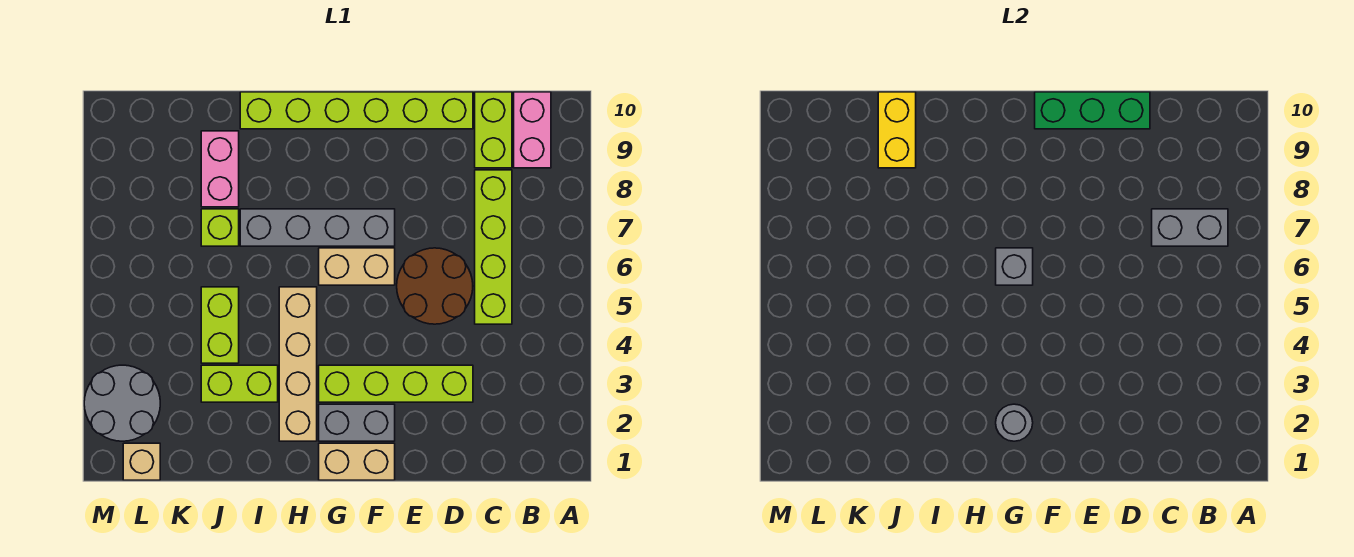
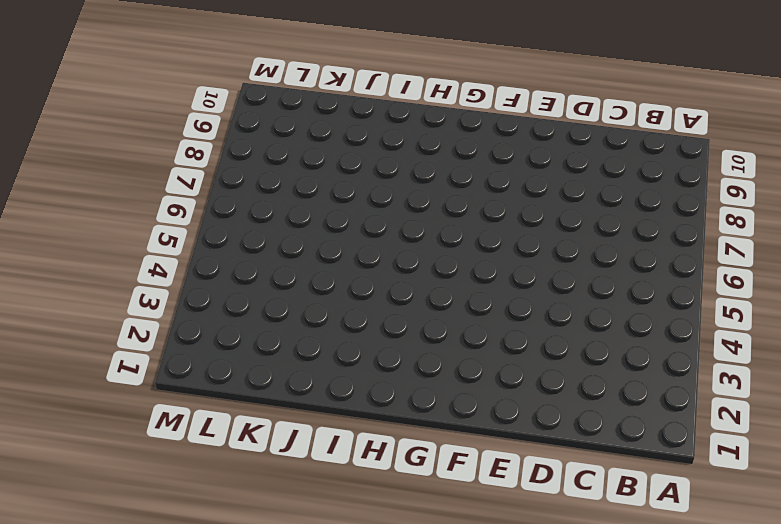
none -> pink brick B9:B10 level 1
none -> lime brick C5:C8 level 1
none -> lime brick C9:C10 level 1

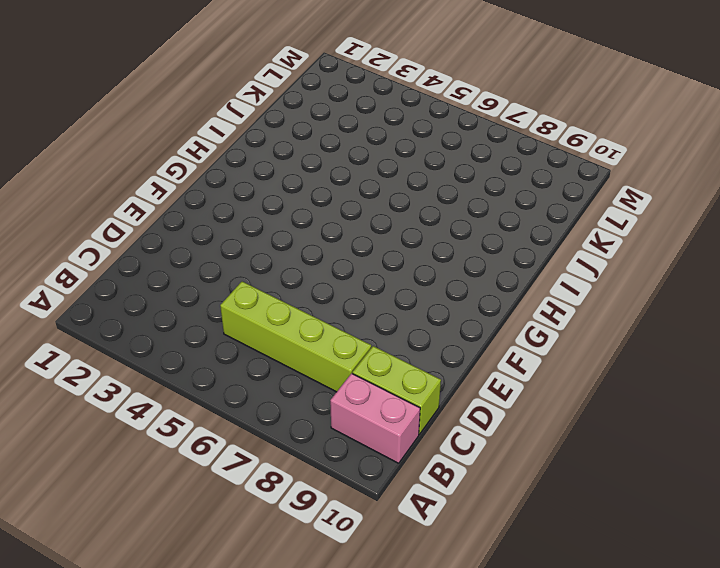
none -> lime brick D3:G3 level 1
none -> brown round brick D5:E6 level 1
none -> lime brick D10:I10 level 1

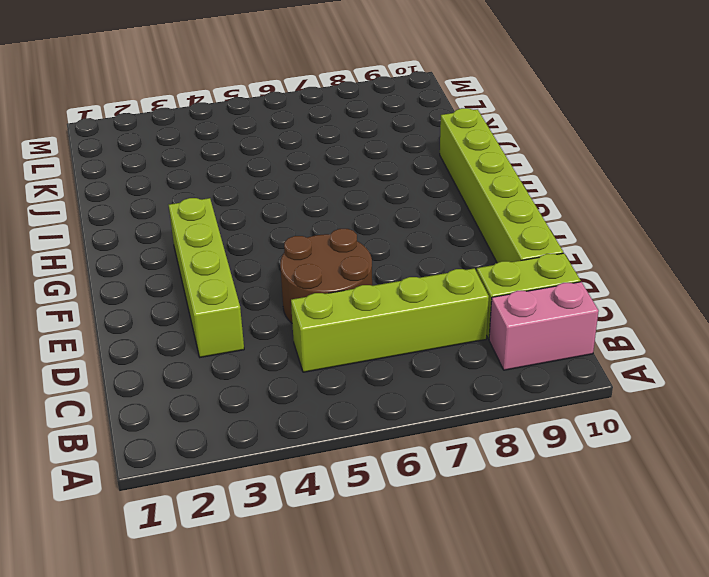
none -> tan brick F1:G1 level 1
none -> grey brick F2:G2 level 1
none -> tan brick F6:G6 level 1

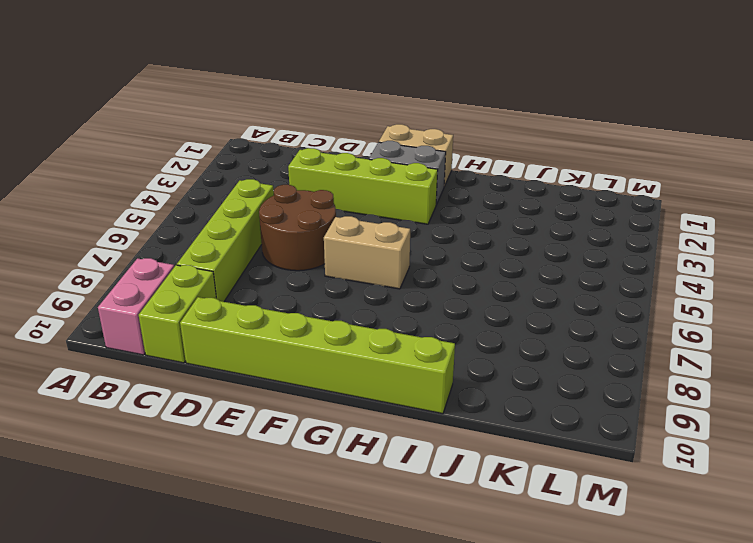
none -> grey brick F7:I7 level 1
none -> tan brick H2:H5 level 1
none -> lime brick I3:J3 level 1

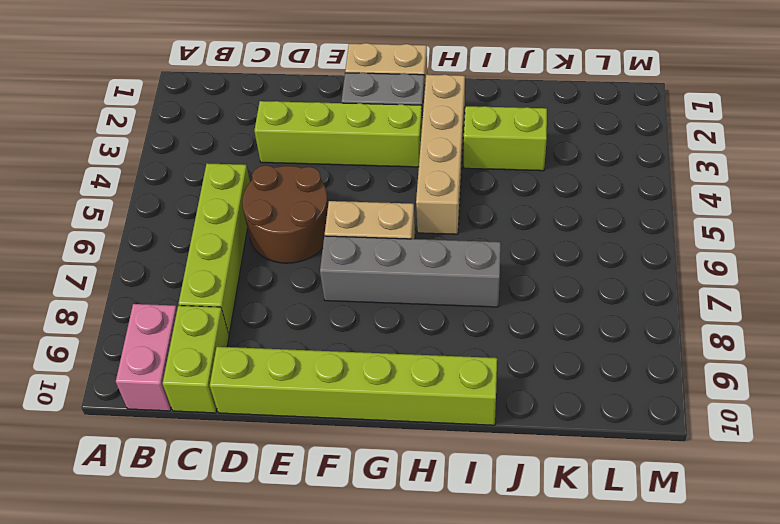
none -> lime brick J4:J5 level 1
none -> lime brick J7 level 1
none -> pink brick J8:J9 level 1

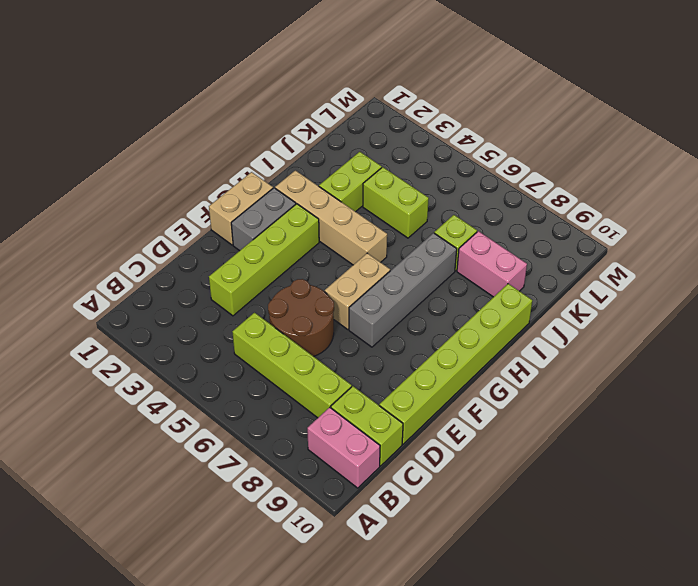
none -> tan brick L1 level 1
none -> grey round brick L2:M3 level 1
none -> grey brick B7:C7 level 2

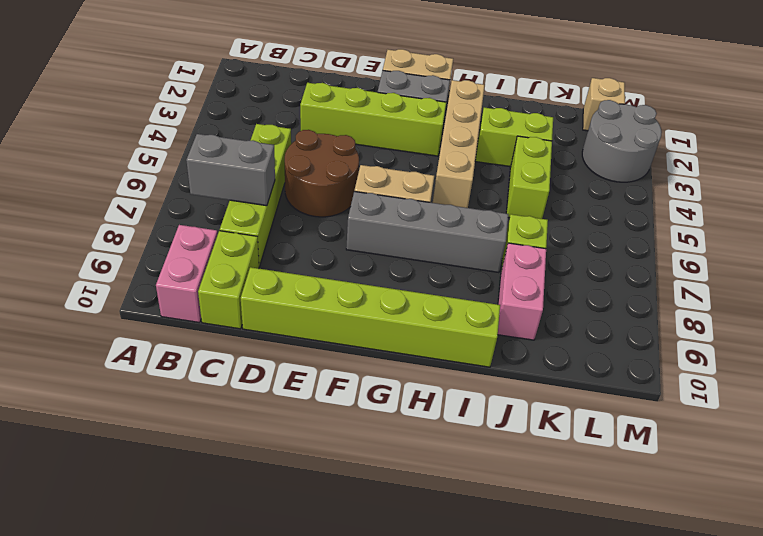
none -> green brick D10:F10 level 2
none -> grey round brick G2 level 2
none -> grey brick G6 level 2

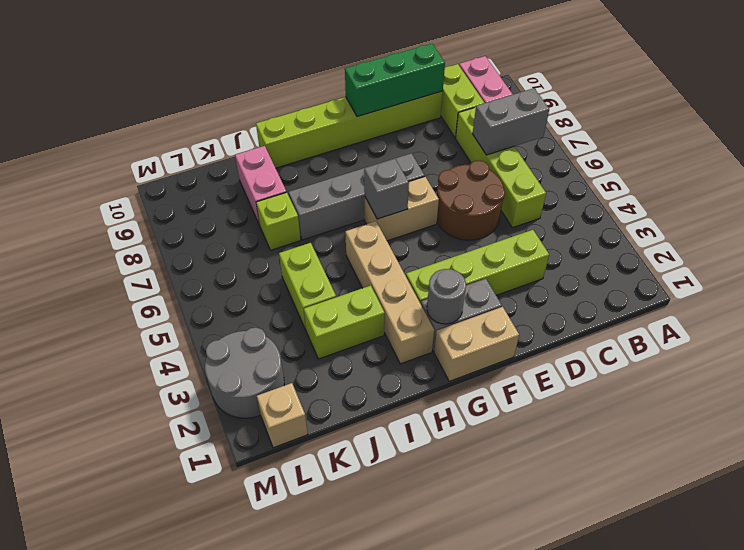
none -> yellow brick J9:J10 level 2

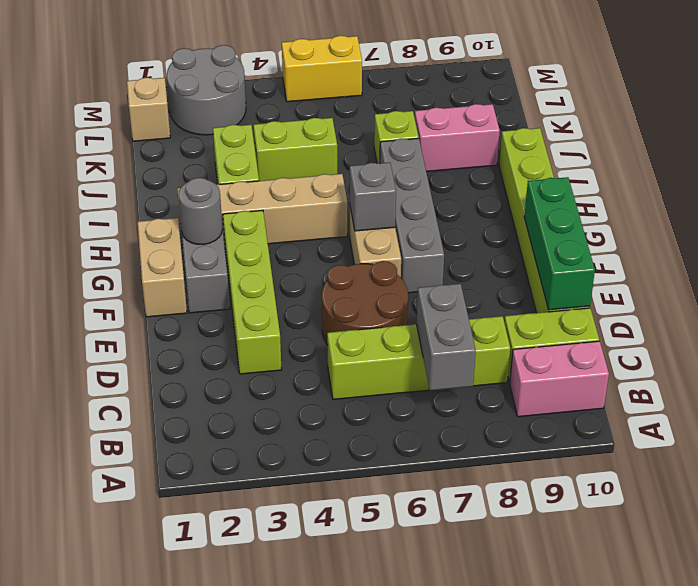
yellow brick M5:M6 level 1 -> yellow brick J9:J10 level 2

